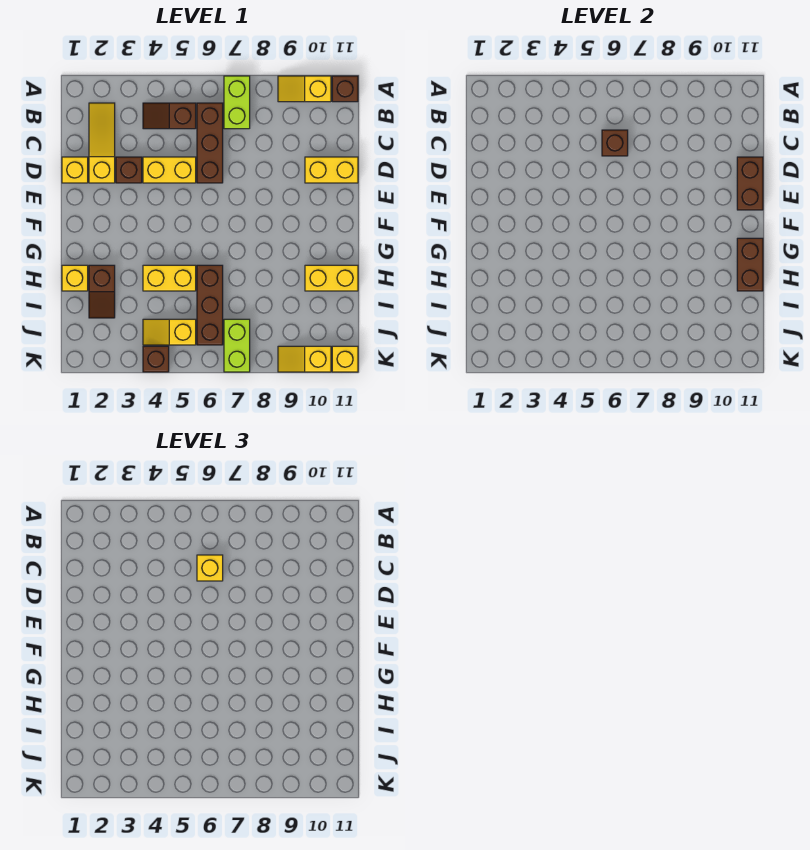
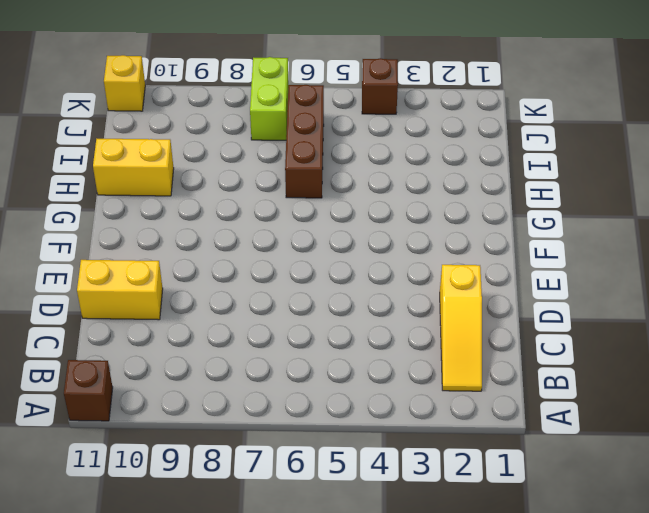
none -> lime brick A7:B7 level 1
none -> yellow slope A9:A10 level 1 top 10
none -> brown slope B4:B5 level 1 top 5

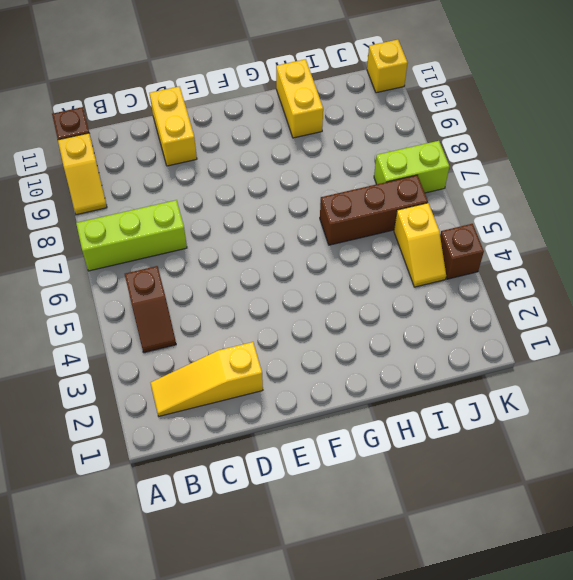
lime brick A7:C7 level 1 -> lime brick A7:B7 level 1
none -> brown brick B6:D6 level 1
none -> yellow brick D1 level 1
none -> brown brick D3 level 1

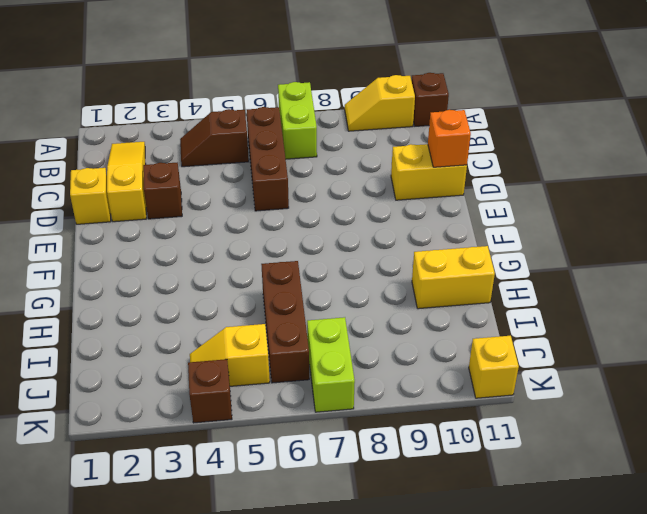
orange brick D11 level 2 -> brown brick D11:E11 level 2
none -> yellow brick D4:D5 level 1
none -> yellow brick H1 level 1
none -> brown slope H2:I2 level 1 top H

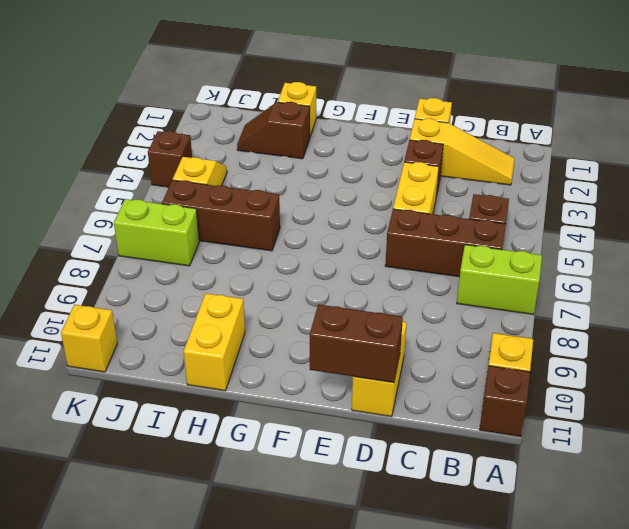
none -> yellow brick H4:H5 level 1
none -> yellow slope K9:K10 level 1 top 10
none -> brown brick C6 level 2

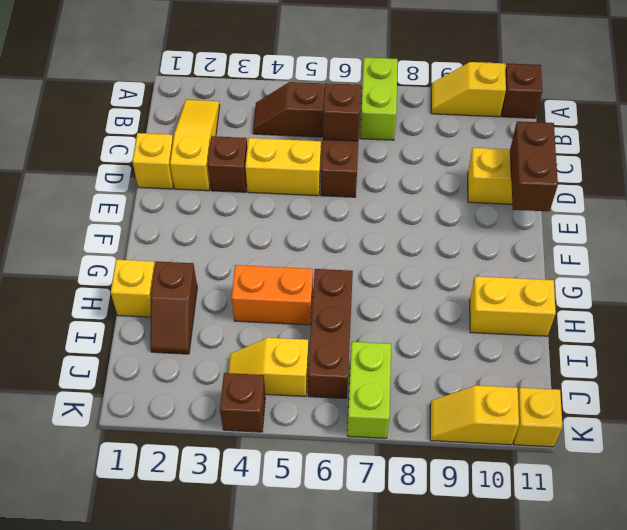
orange brick H4:H5 level 1 -> yellow brick H4:H5 level 1
none -> brown brick G11:H11 level 2
none -> yellow brick C6 level 3

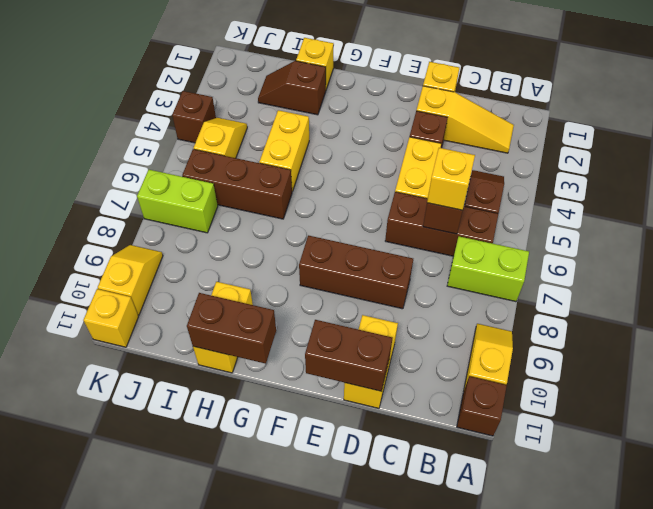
brown brick D8:F8 level 1 -> none

